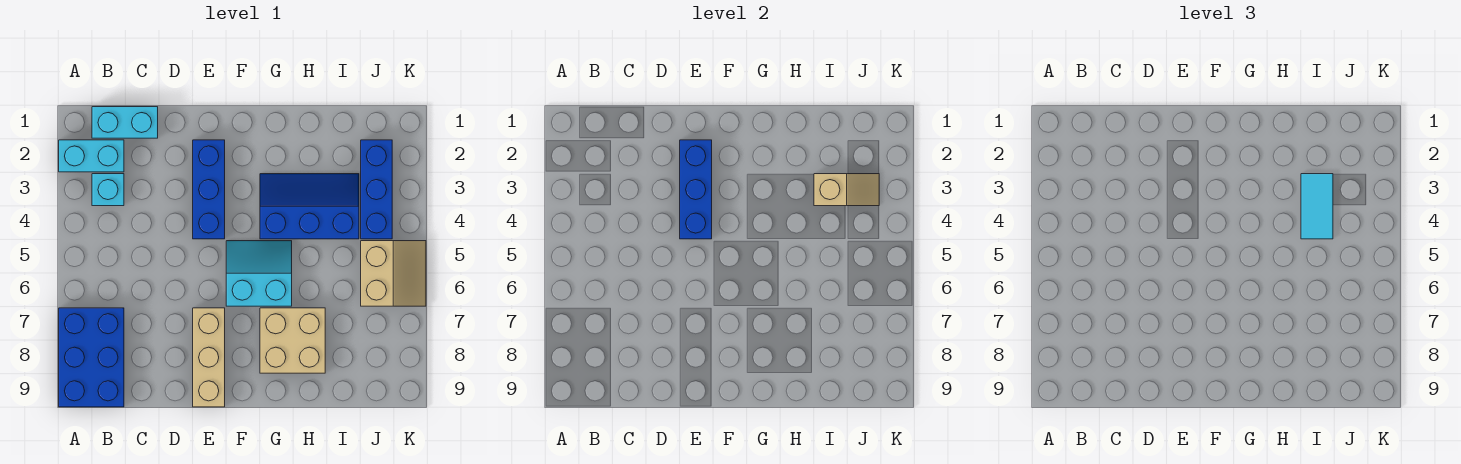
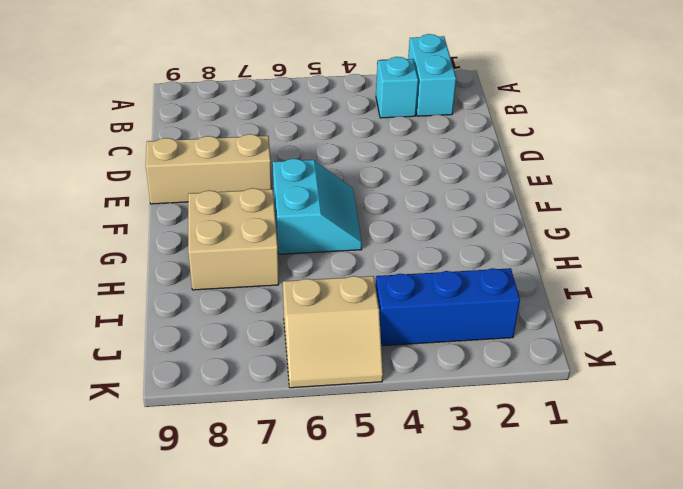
none -> blue brick A7:B9 level 1
none -> cyan brick B1:C1 level 1
none -> blue brick E2:E4 level 1

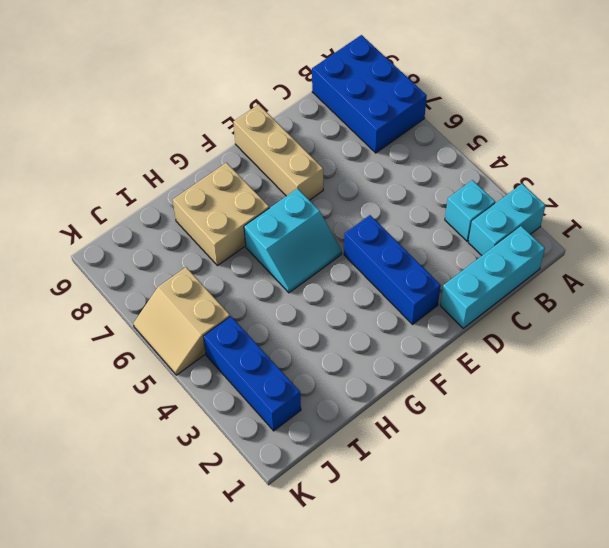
cyan brick B1:D1 level 1 -> cyan brick B1:C1 level 1
none -> blue slope G3:I4 level 1 top 4
none -> blue brick E2:E4 level 2
none -> tan slope I3:J3 level 2 top I

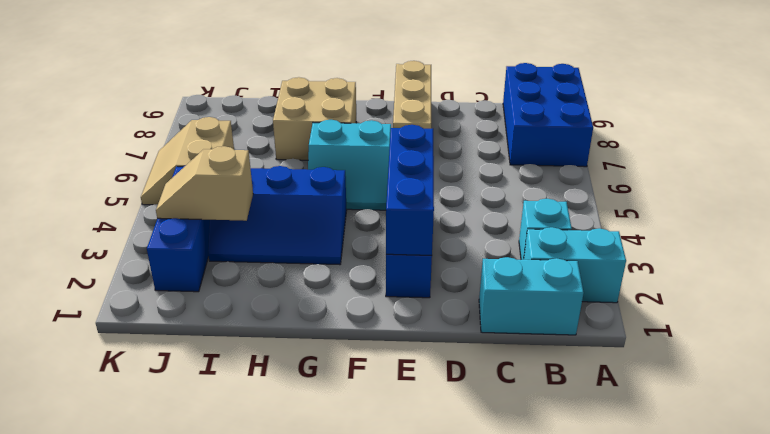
none -> cyan tile I3:I4 level 3

